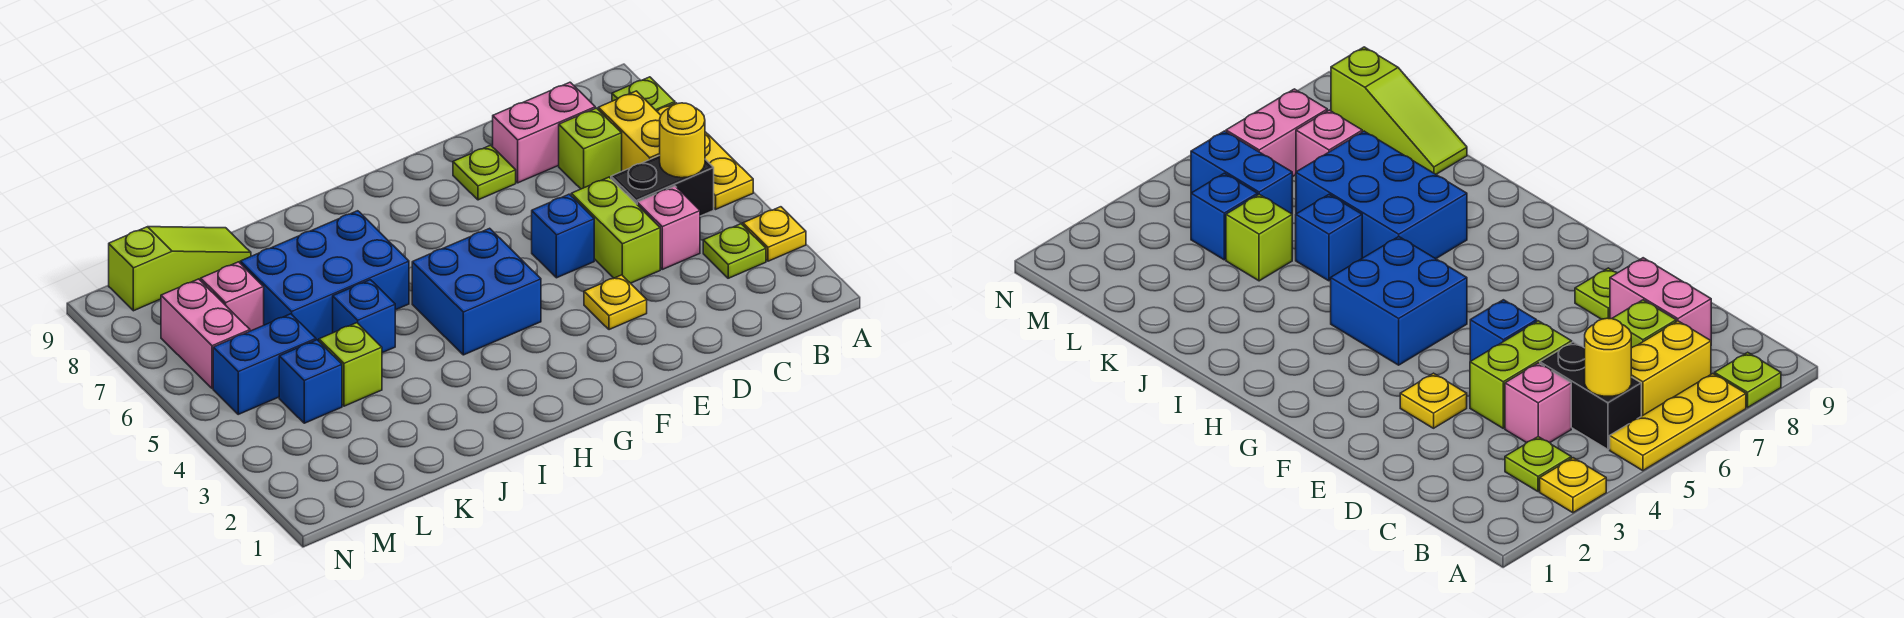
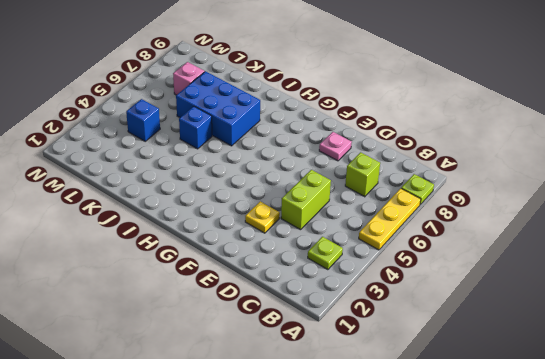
pink plate E8 level 1 -> lime plate E8 level 1
none -> yellow plate A3 level 1
none -> black brick B5:C5 level 1
none -> yellow brick B6:B7 level 1

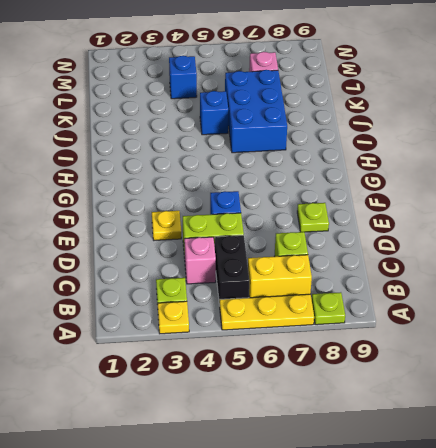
none -> pink brick C8:D8 level 1
none -> blue brick G4:H5 level 1
none -> lime brick K4 level 1

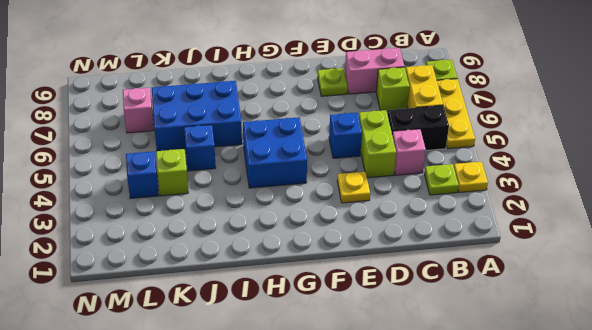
none -> lime slope K9:M9 level 1 top M
none -> blue brick L5:M5 level 1
none -> pink brick M6:M7 level 1

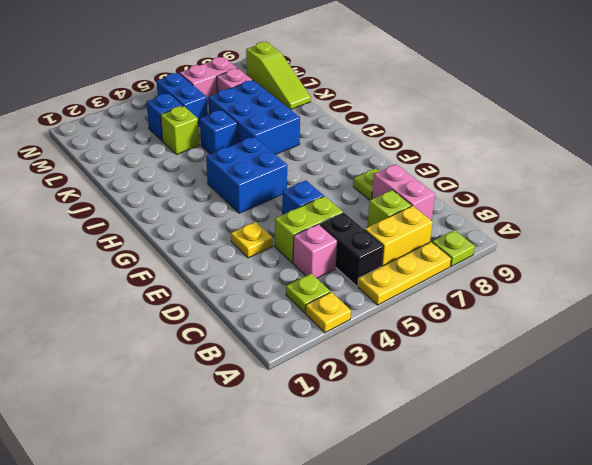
none -> yellow round brick B5 level 2

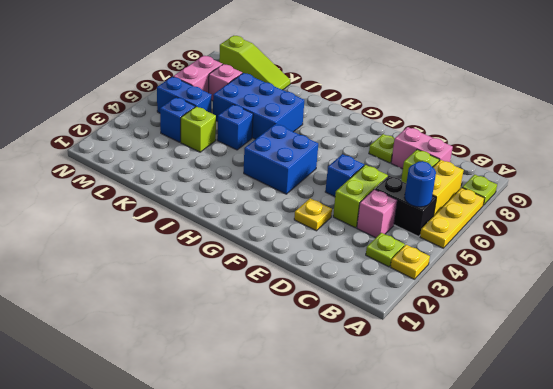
blue round brick B5 level 2 -> yellow round brick B5 level 2

